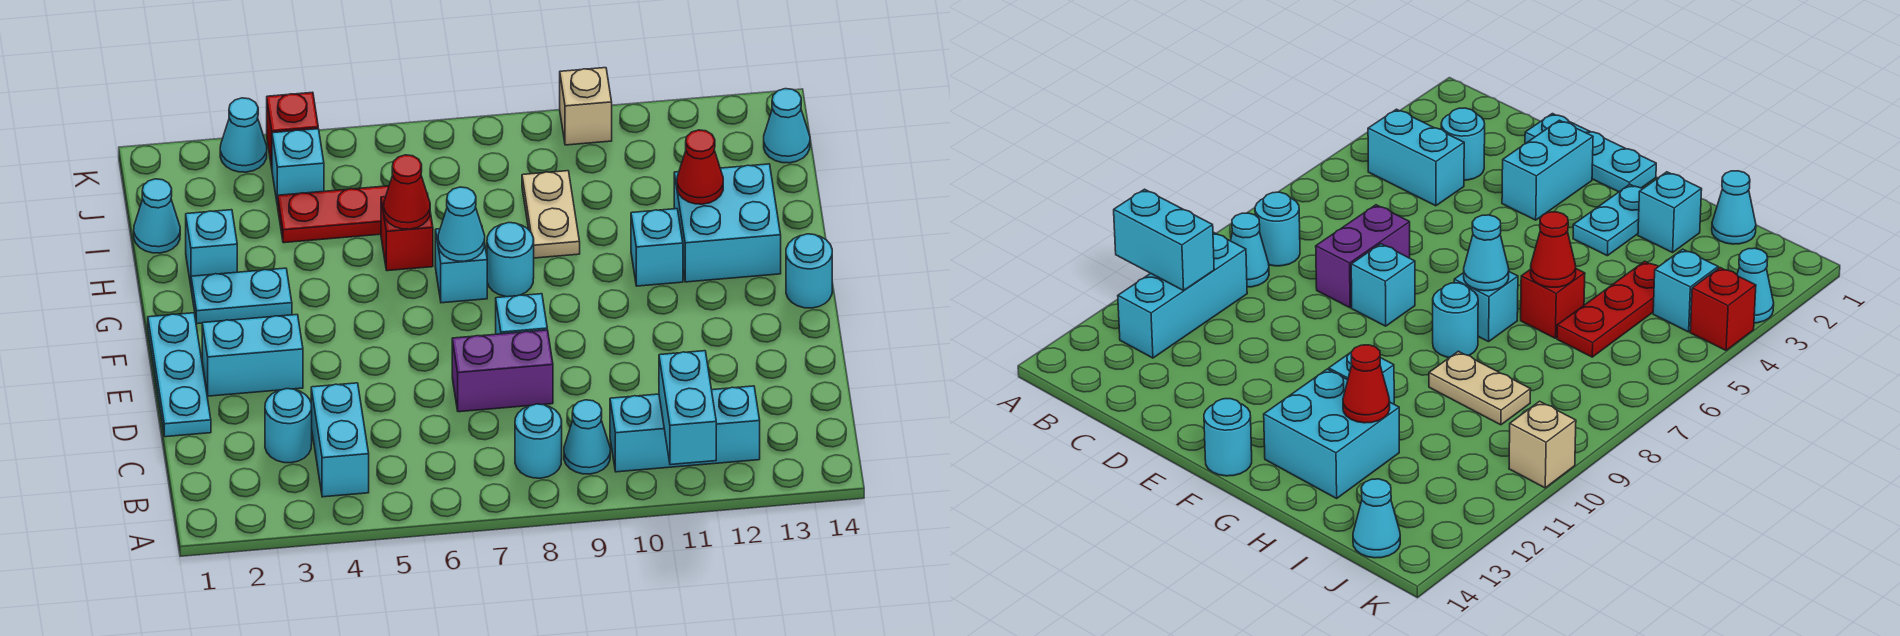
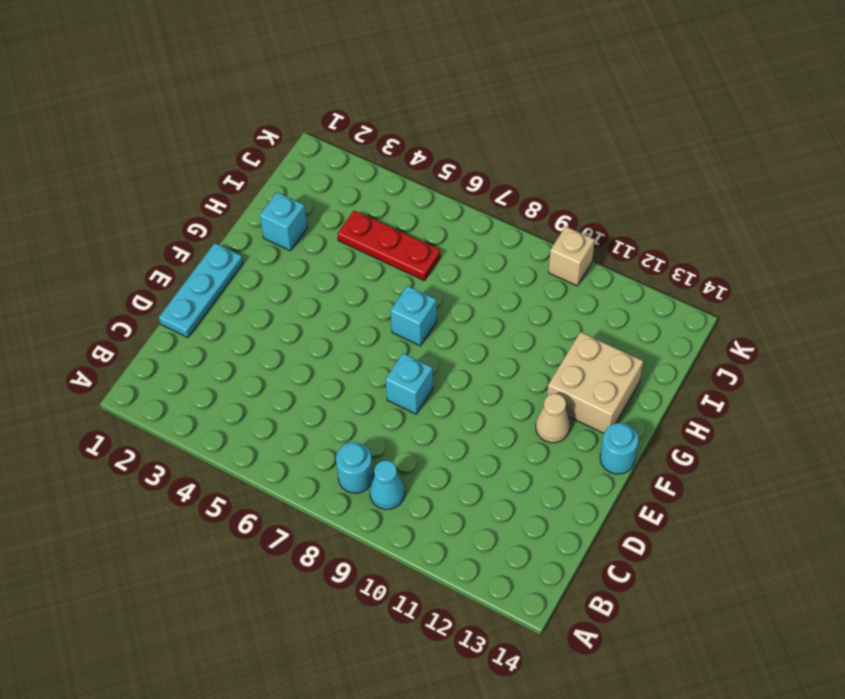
tan cone F12 level 1 -> none
tan brick G12:H13 level 1 -> cyan brick G12:H13 level 1
none -> cyan brick B4:C4 level 1
none -> cyan brick B10:B12 level 1
none -> cyan round brick C3 level 1

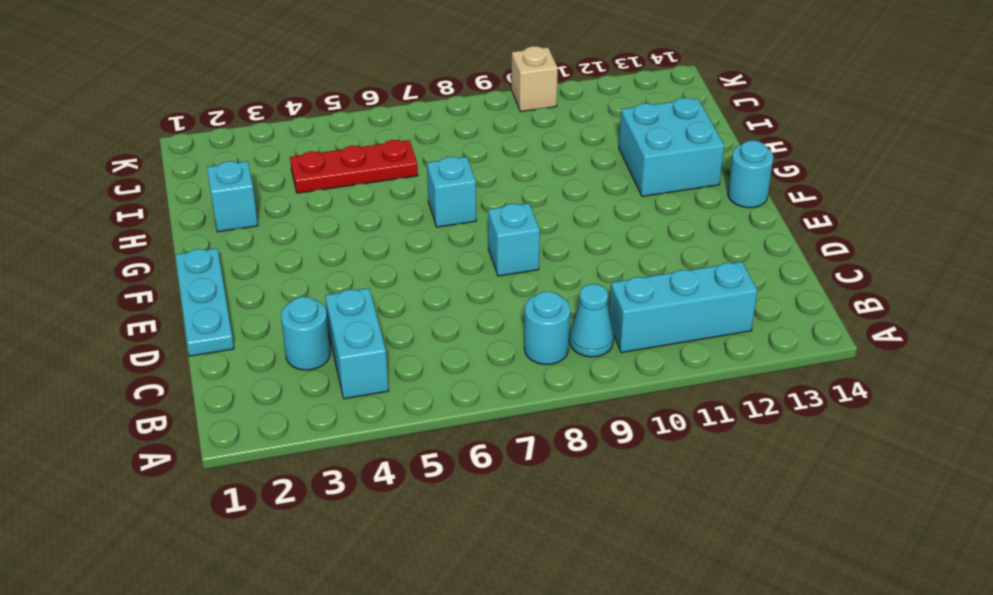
none -> purple brick D7:D8 level 1
none -> cyan brick E2:E3 level 1
none -> cyan plate G2:G3 level 1

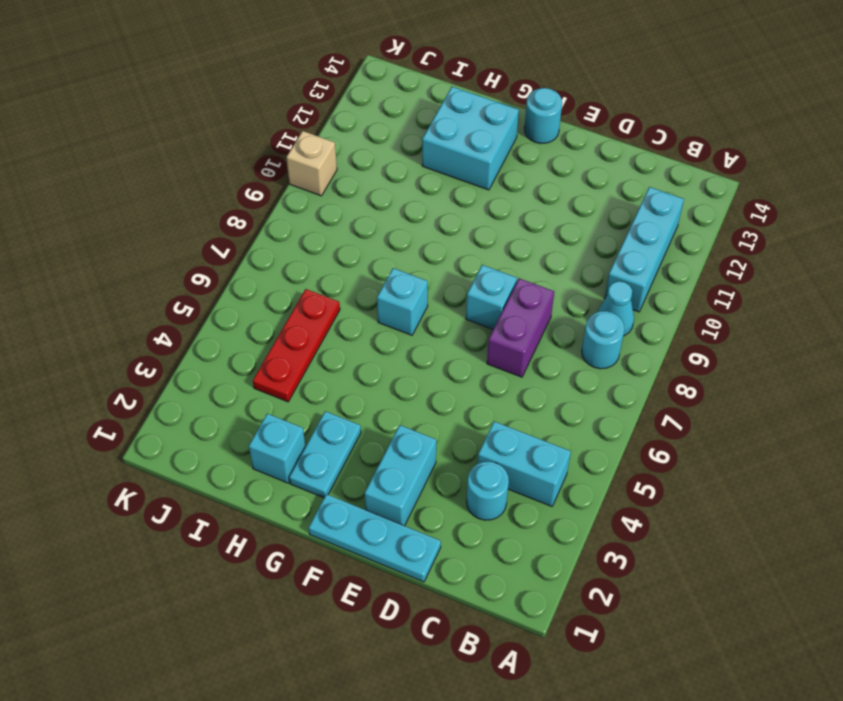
none -> cyan round brick G8 level 1
none -> cyan brick G11 level 1
none -> red brick H6 level 1

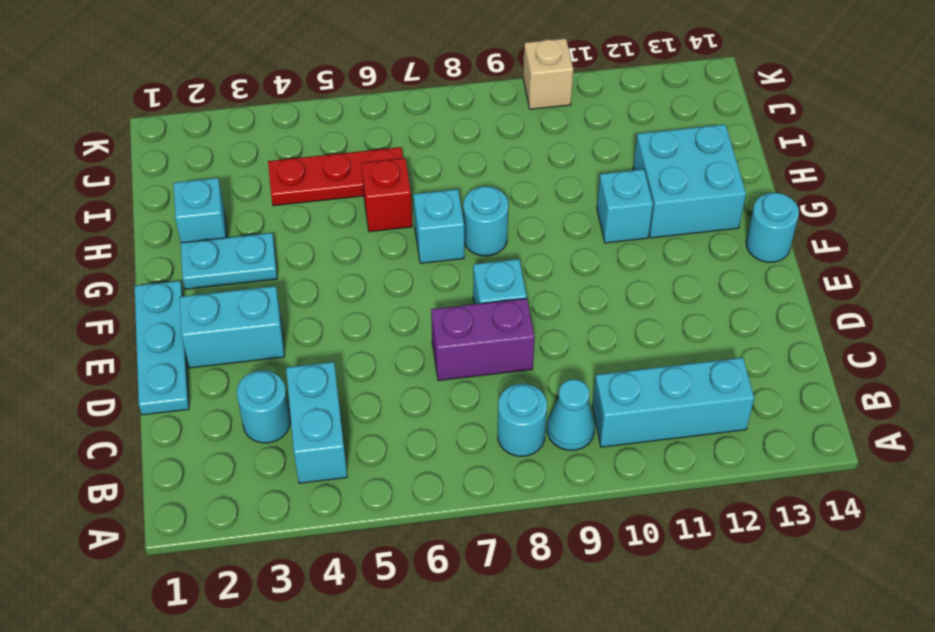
none -> tan plate H9:I9 level 1
none -> cyan cone I1 level 1
none -> cyan brick J4 level 1

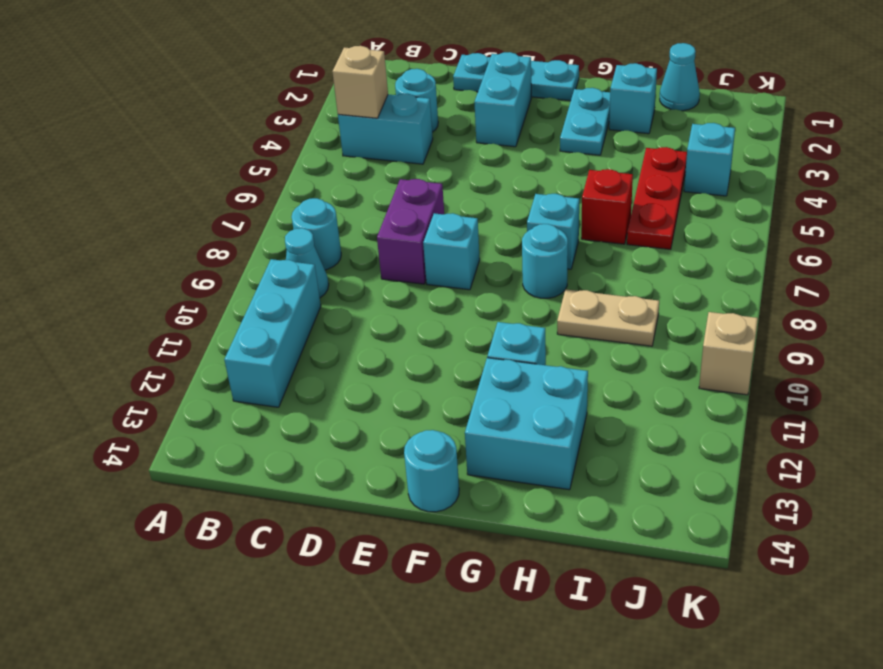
tan brick B4 level 2 -> none
none -> cyan cone J14 level 1
none -> cyan cone K3 level 1
none -> red brick K4 level 1

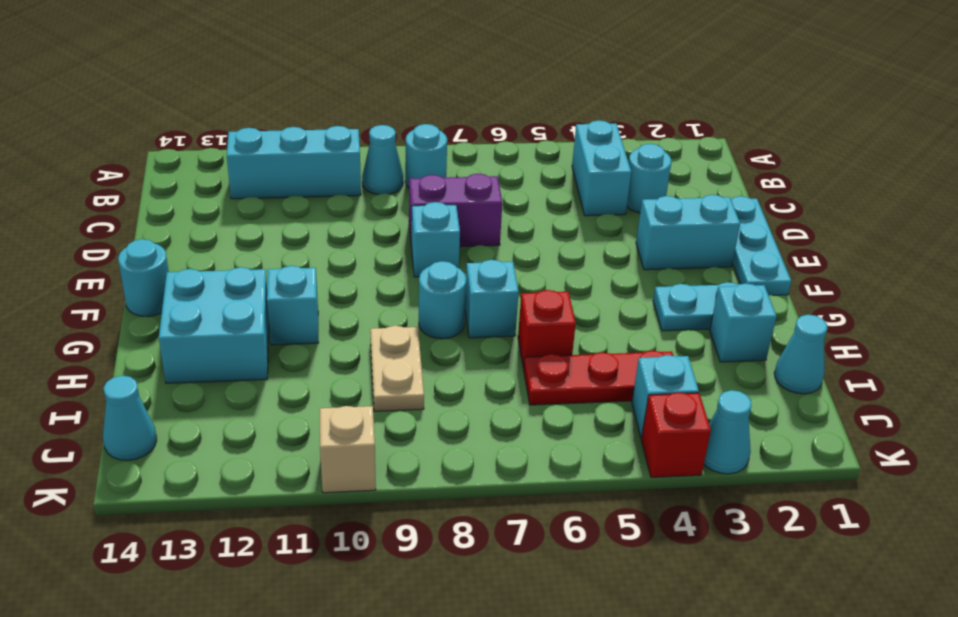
none -> cyan brick A11:B11 level 2
none -> cyan cone G7 level 2
none -> red cone H6 level 2

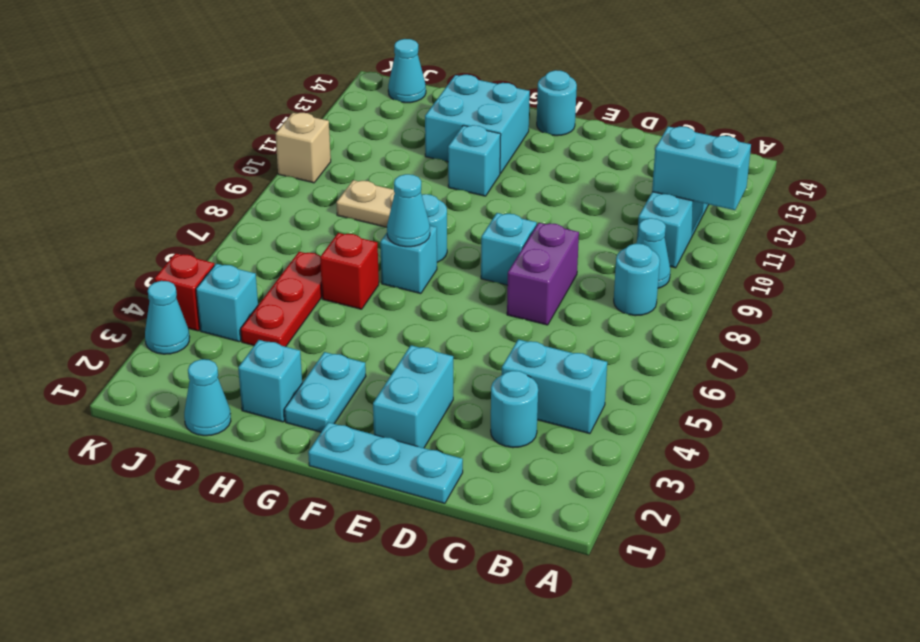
none -> red cone H6 level 2
none -> red cone H12 level 2

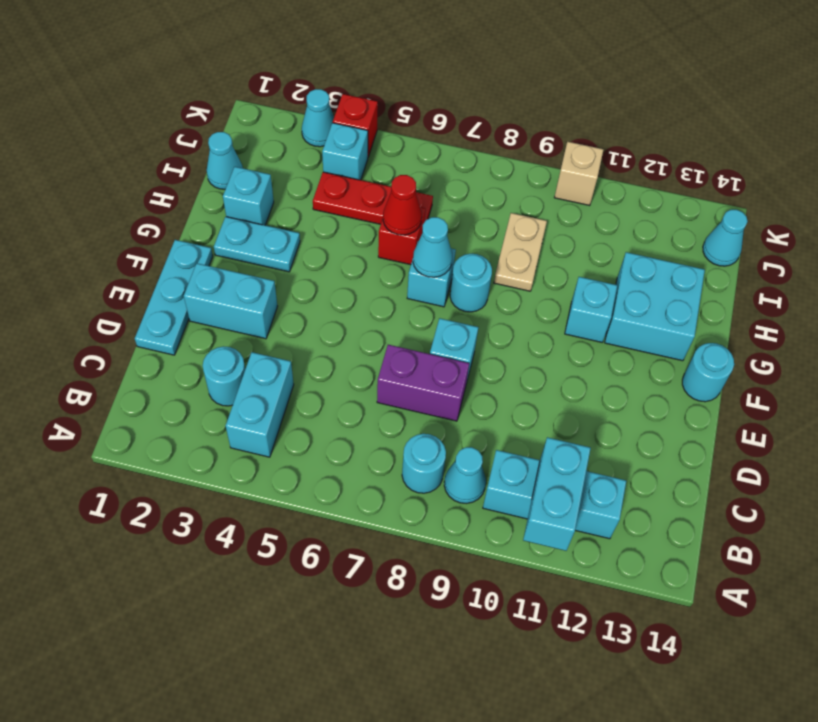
none -> red cone H12 level 2

